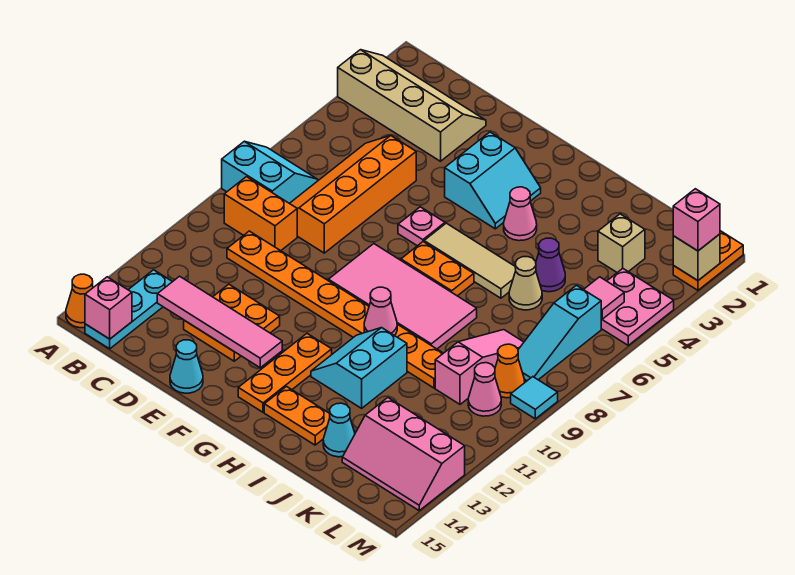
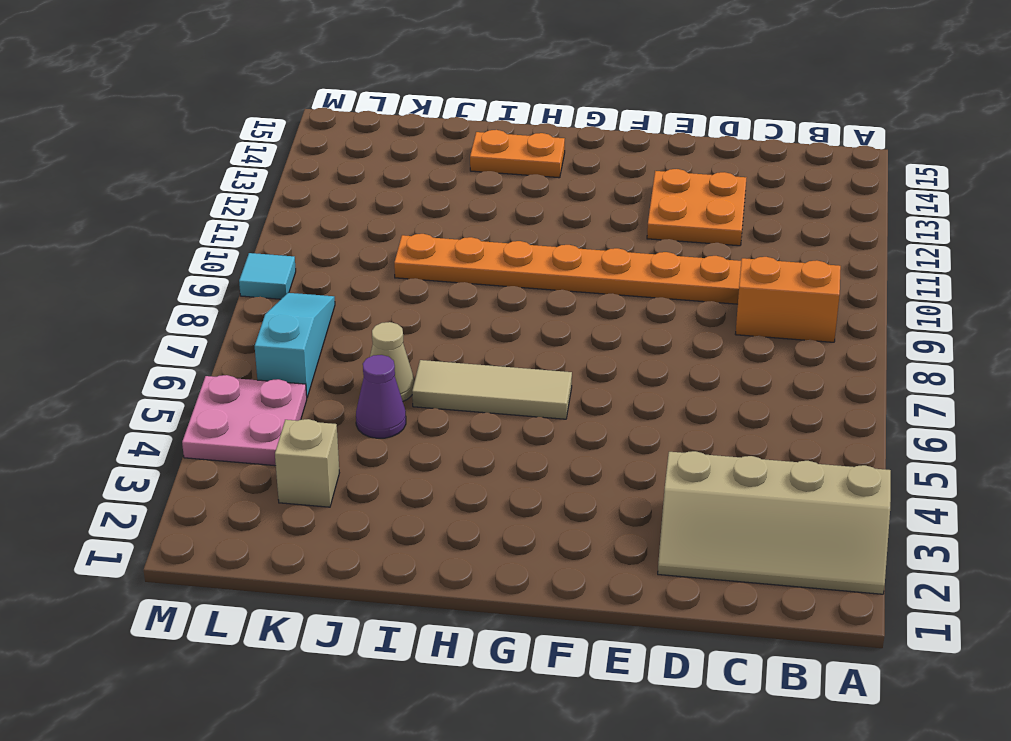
none -> cyan slope A7:B8 level 1 top 8
none -> orange cone A15 level 1
none -> cyan plate B13:B15 level 1
none -> orange slope C5:D8 level 1 top D

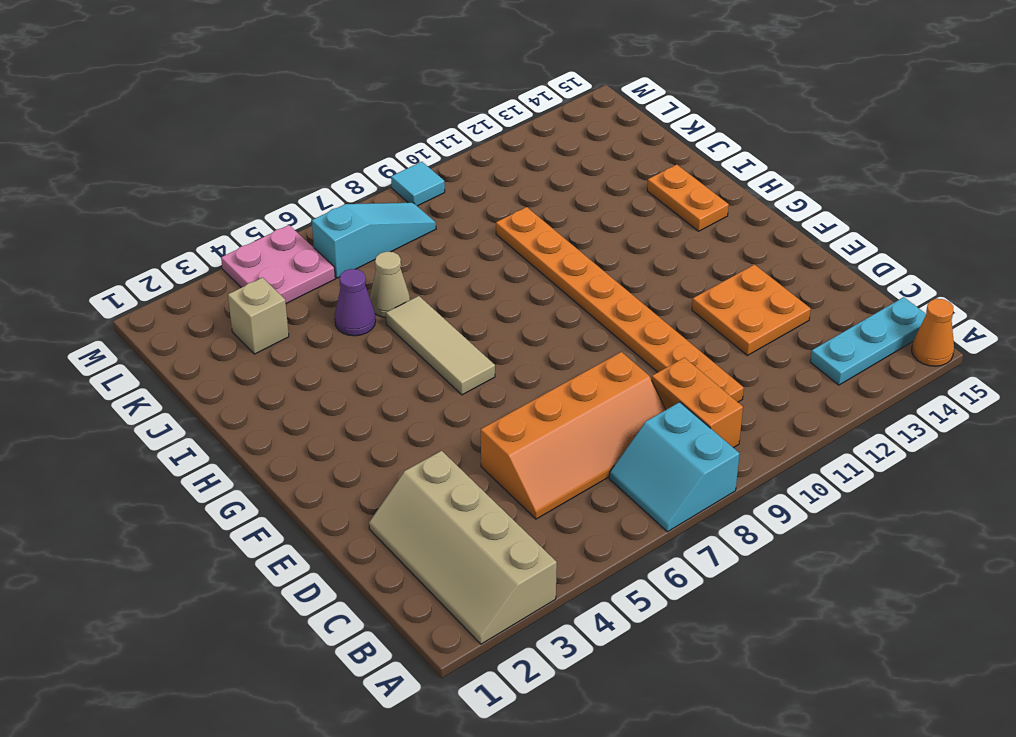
none -> cyan cone E15 level 1
none -> cyan slope F3:G4 level 1 top F
none -> pink plate F6 level 1
none -> pink tile F8:I9 level 1

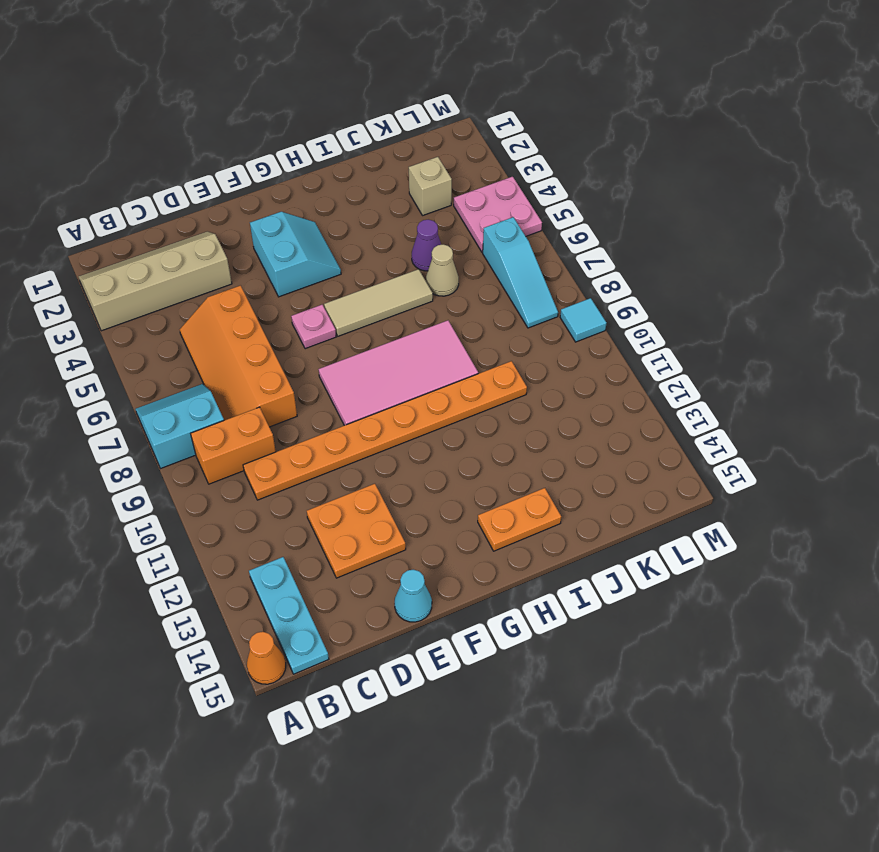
none -> orange plate G7:H7 level 1
none -> orange plate G12:G14 level 1
none -> pink cone H4 level 1
none -> cyan slope H11:I12 level 1 top I

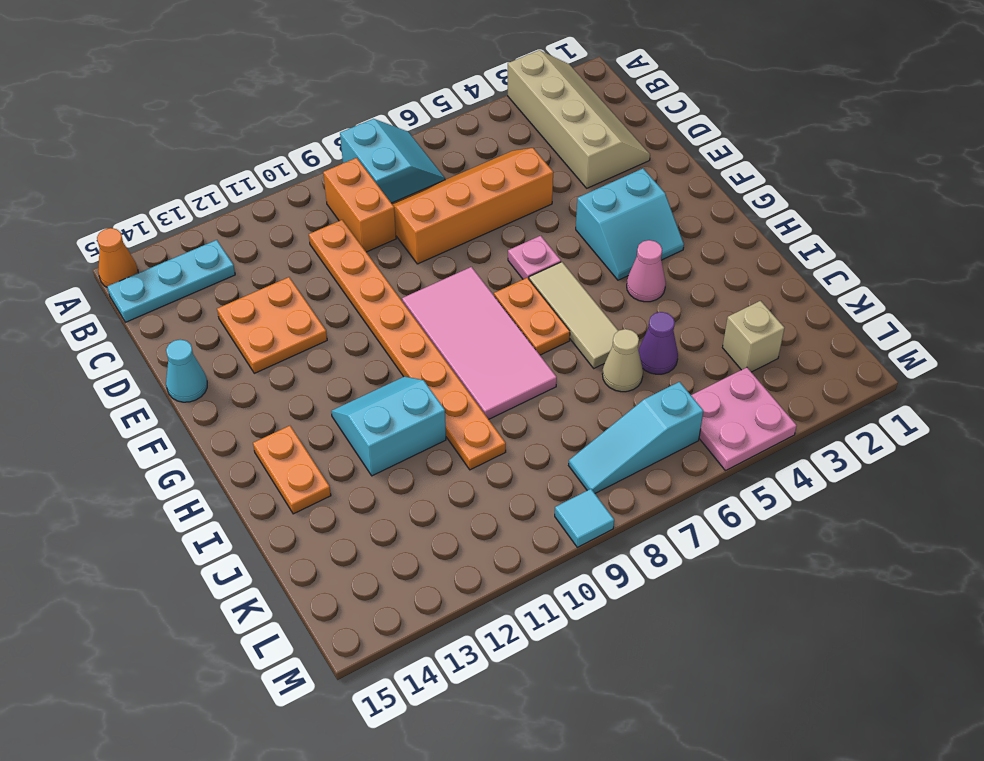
none -> orange plate G12:G14 level 1
none -> cyan cone J14 level 1
none -> pink slope K8:K10 level 1 top 10
none -> pink slope K13:M14 level 1 top 13

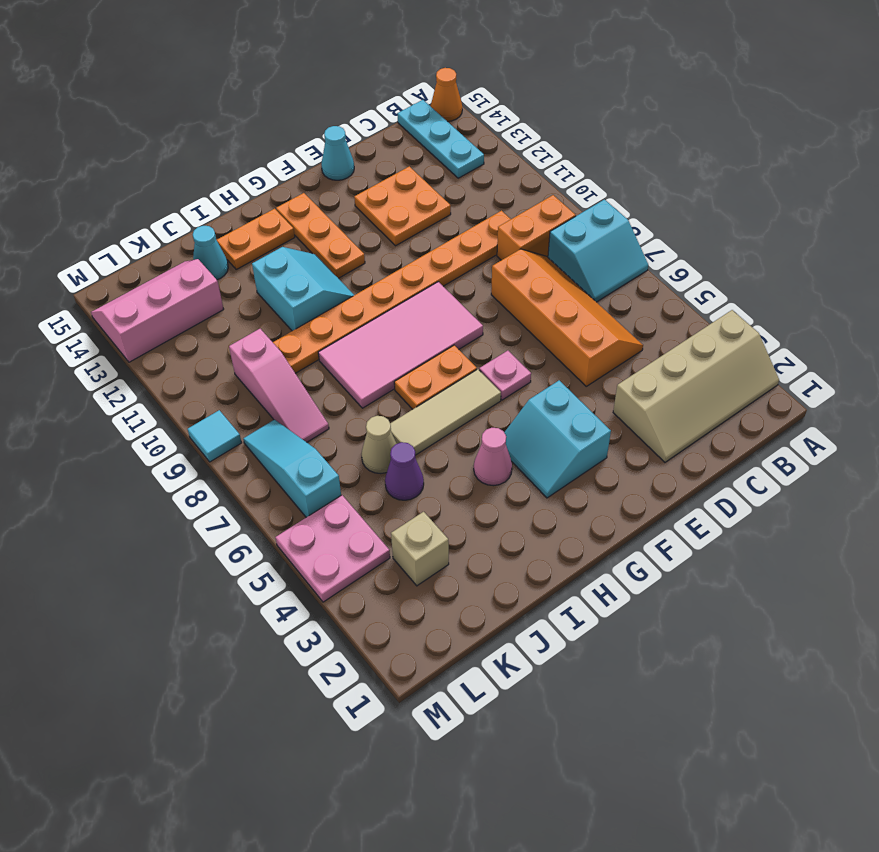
none -> orange cone L9 level 1
none -> pink cone L10 level 1
none -> orange plate M1:M2 level 1
none -> pink brick B15 level 2

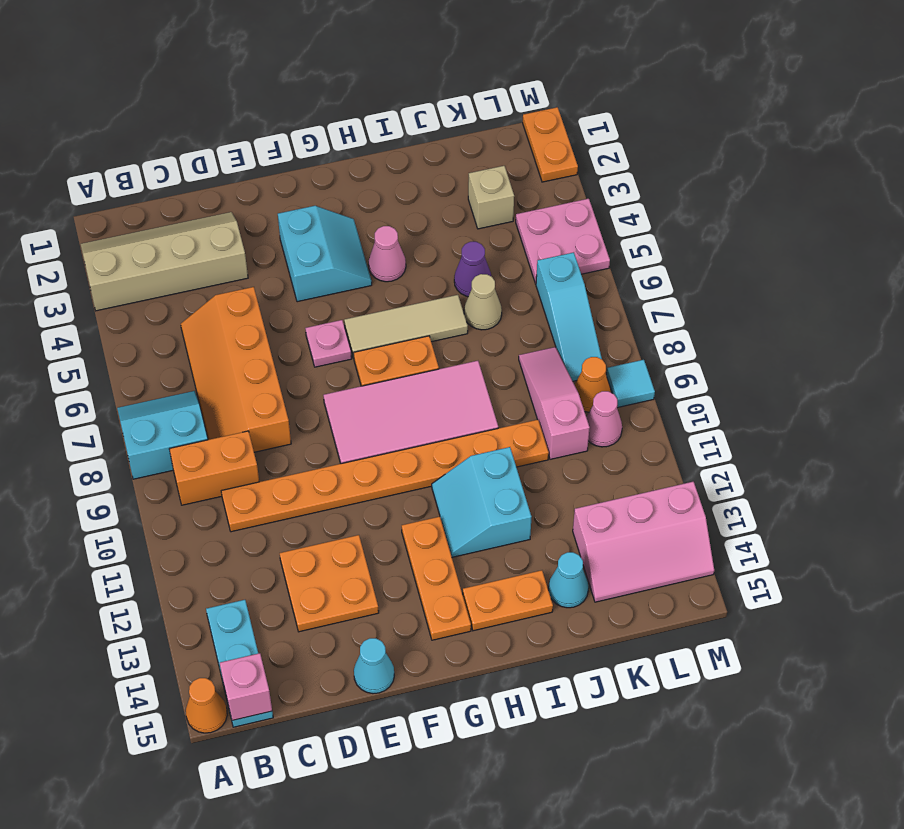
none -> pink tile C13:F13 level 2
none -> pink cone H10 level 2
none -> pink tile L5 level 2
none -> tan brick M2 level 2

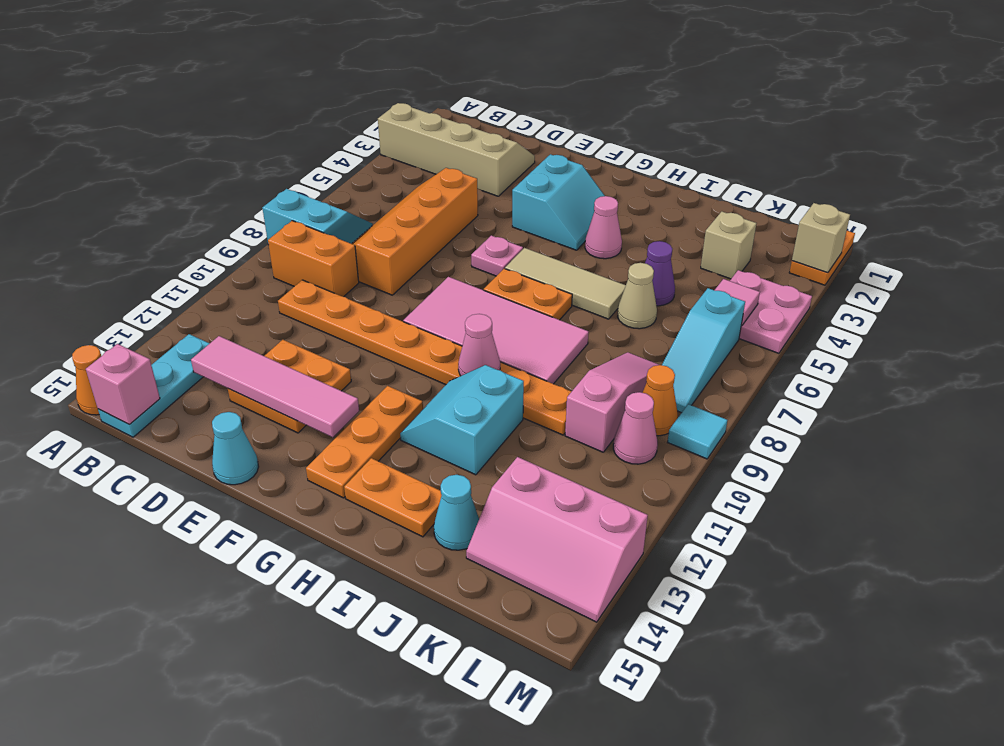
none -> pink brick M2 level 3

